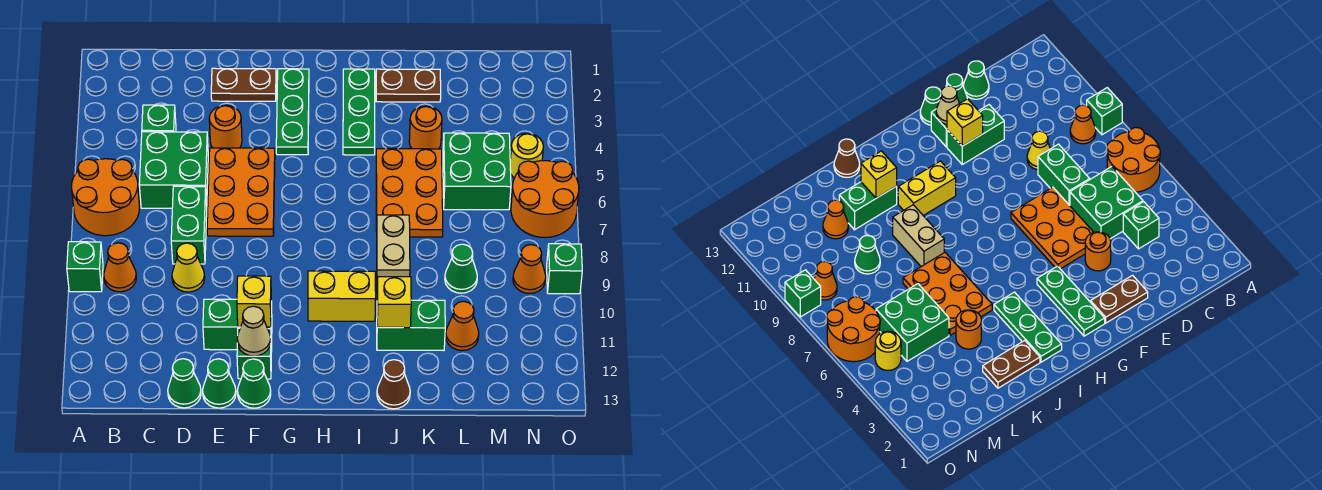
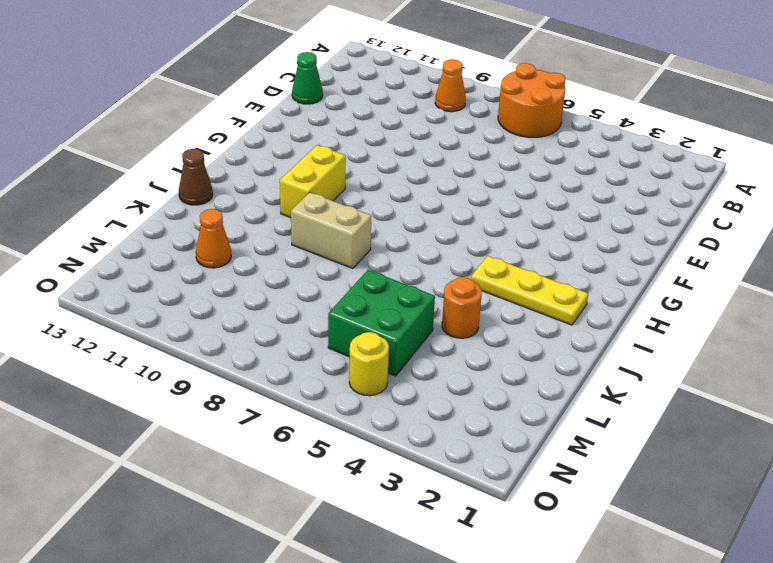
yellow plate I2:I4 level 1 -> green plate I2:I4 level 1
none -> green brick A9 level 1
none -> green brick C4 level 1
none -> green brick C5:D6 level 1
none -> green brick D7:D8 level 1

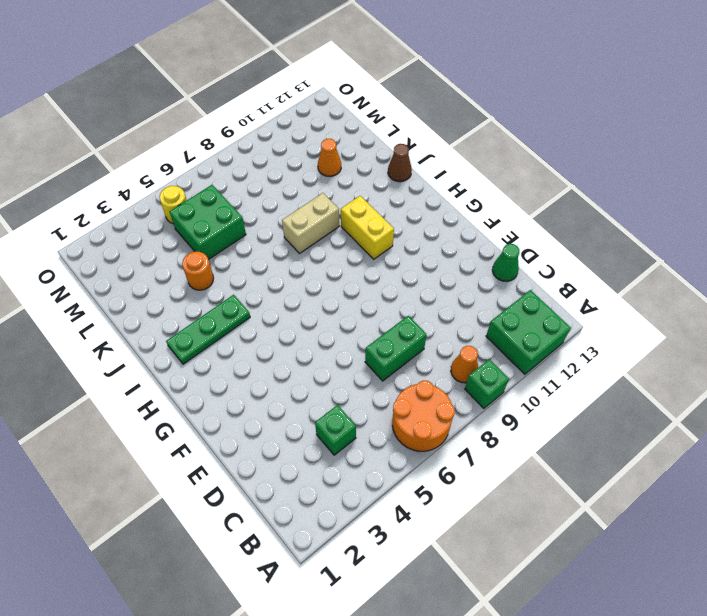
green brick A11:B12 level 1 -> green brick C5:D6 level 1
none -> yellow cone D9 level 1
none -> brown plate E2:F2 level 1
none -> orange round brick E4 level 1
none -> orange plate E5:F7 level 1

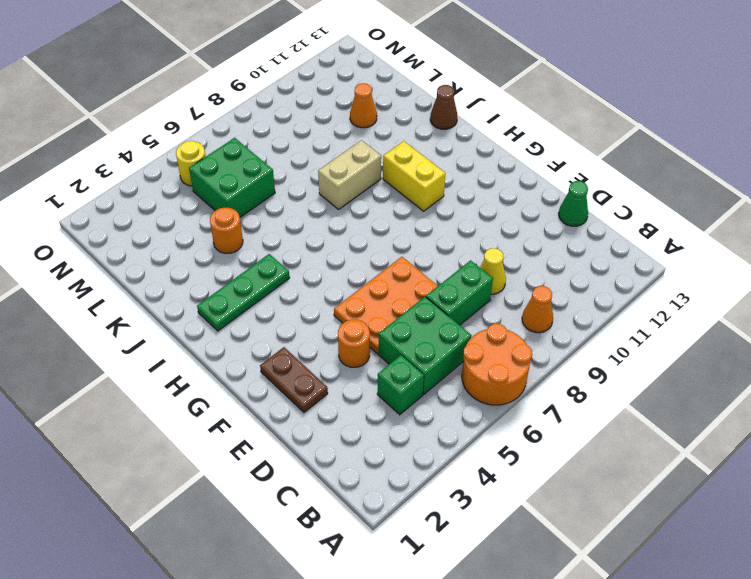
none -> green brick A9 level 1
none -> green brick E11:F11 level 1
none -> green cone E13 level 1
none -> green brick F12 level 1

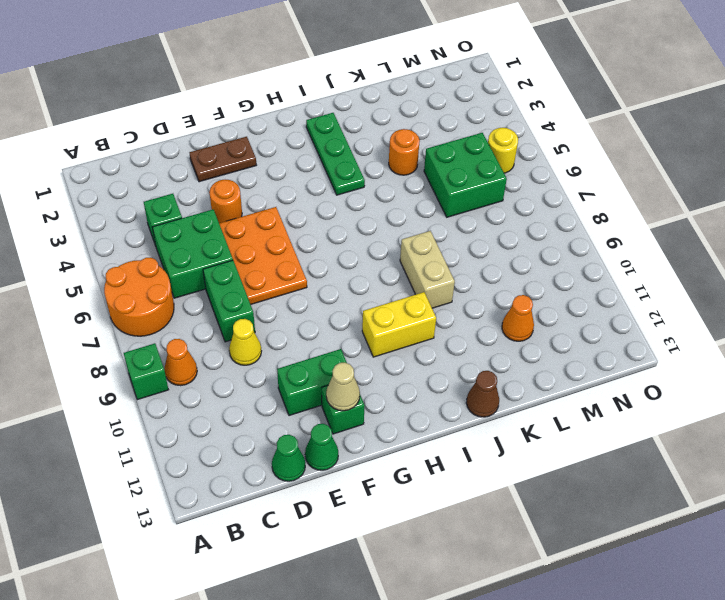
none -> green cone F13 level 1
none -> green plate G2:G4 level 1
none -> brown plate J2:K2 level 1
none -> orange plate J5:K7 level 1

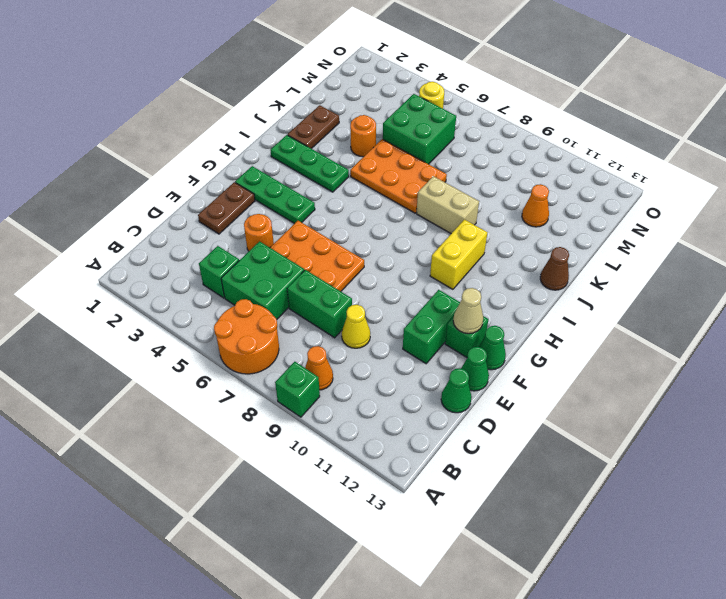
none -> green brick J11:K11 level 1
none -> green cone L9 level 1
none -> orange round brick N6:O7 level 1
none -> orange cone N9 level 1

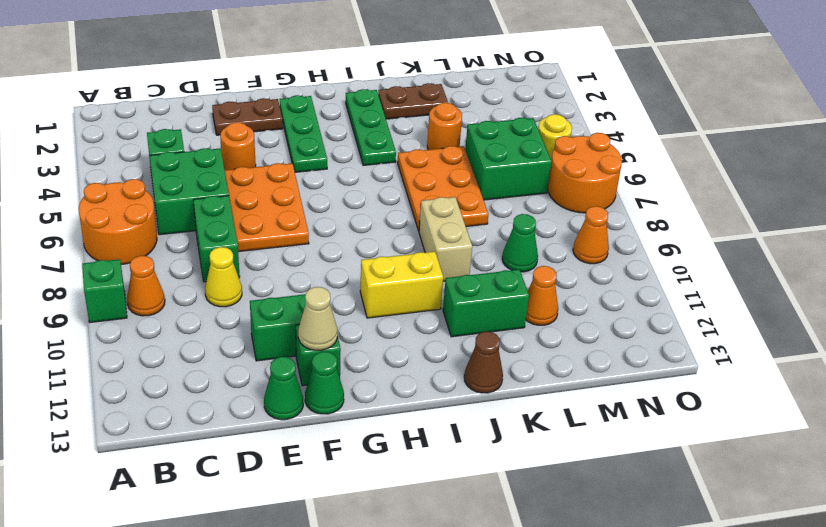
none -> green cone D13 level 1
none -> green brick O9 level 1
none -> yellow brick F11 level 2
none -> yellow brick J11 level 2

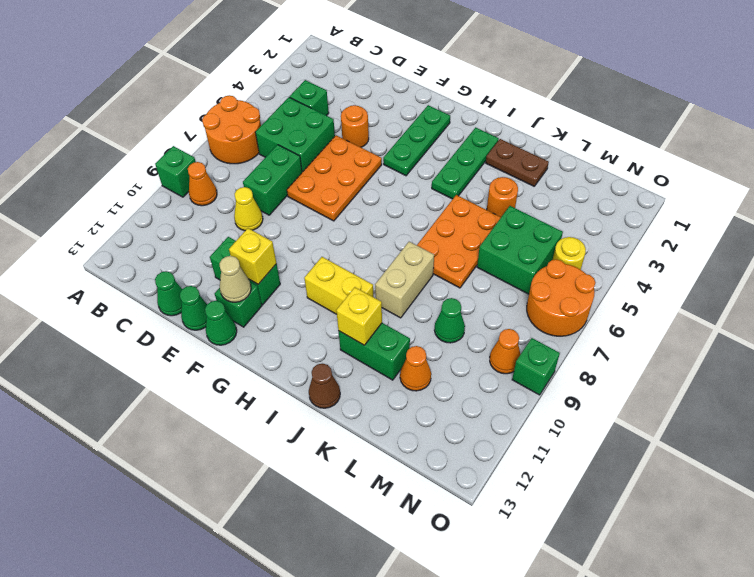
none -> brown plate E2:F2 level 1

